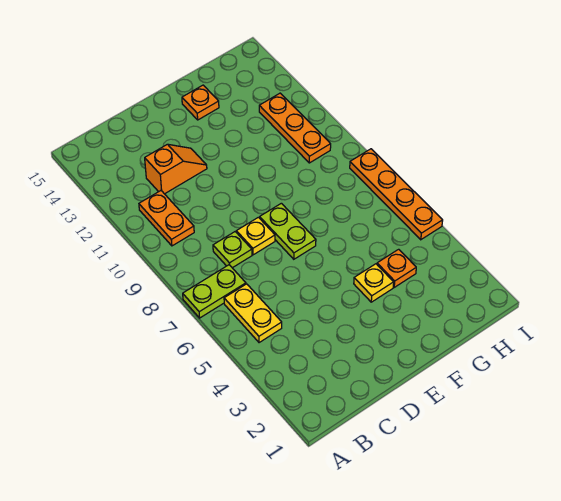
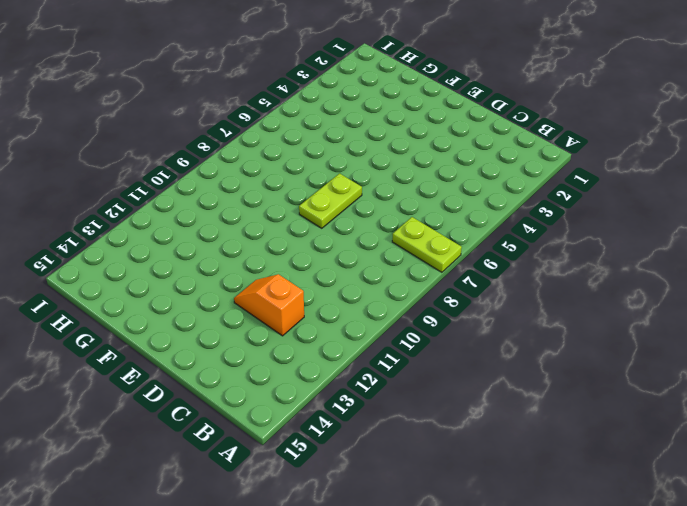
none -> yellow plate B5:B6 level 1
none -> orange plate B10:B11 level 1
none -> lime plate C8 level 1

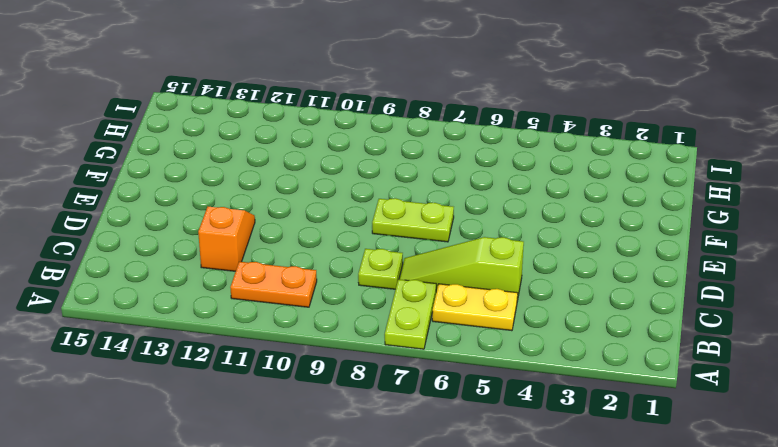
lime slope C5:C7 level 1 top 5 -> none
none -> yellow plate D8 level 1
none -> yellow plate F4 level 1
none -> orange plate F14 level 1

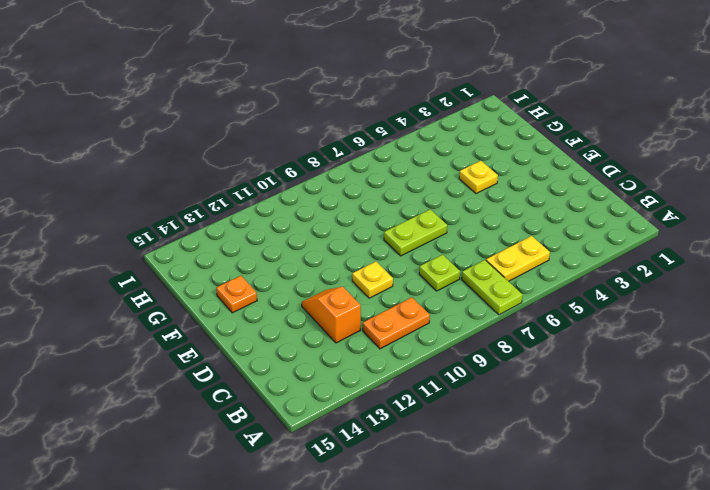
yellow plate D10 level 1 -> yellow plate D8 level 1
none -> orange plate G4 level 1
none -> orange plate H10:H12 level 1
none -> orange plate I5:I8 level 1

